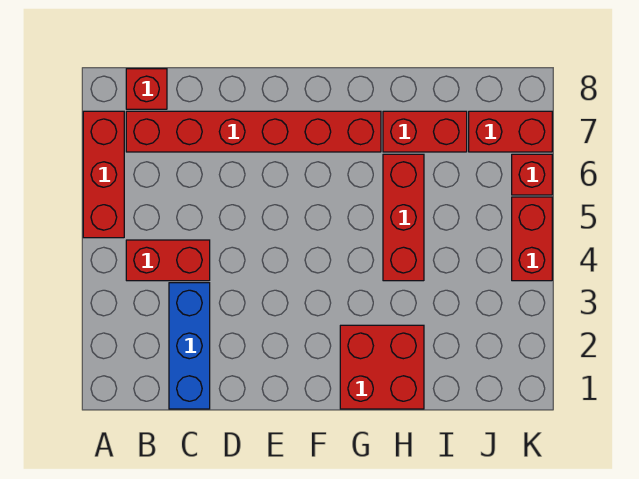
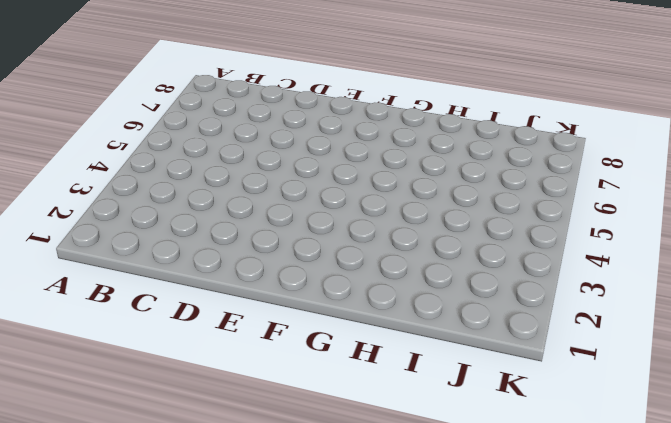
none -> red brick A5:A7 level 1
none -> red brick B4:C4 level 1

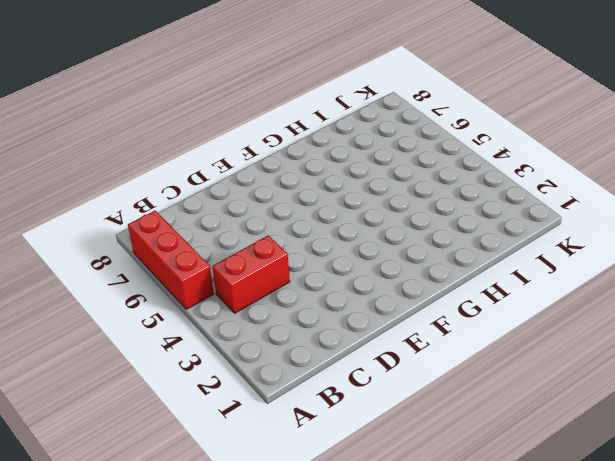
none -> red brick B7:G7 level 1
none -> red brick B8 level 1

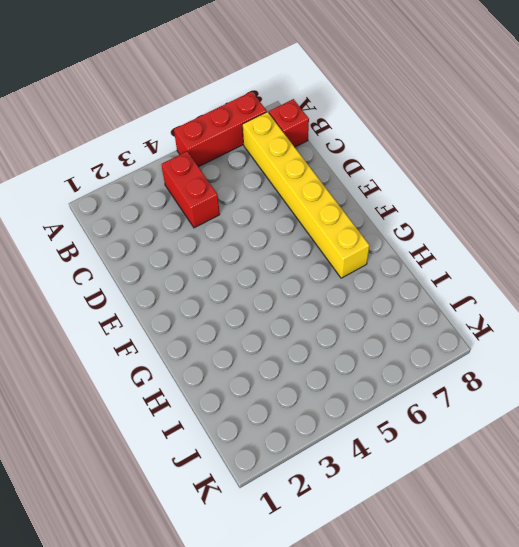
yellow brick B7:G7 level 1 -> red brick B7:G7 level 1
none -> blue brick C1:C3 level 1
none -> red brick G1:H2 level 1

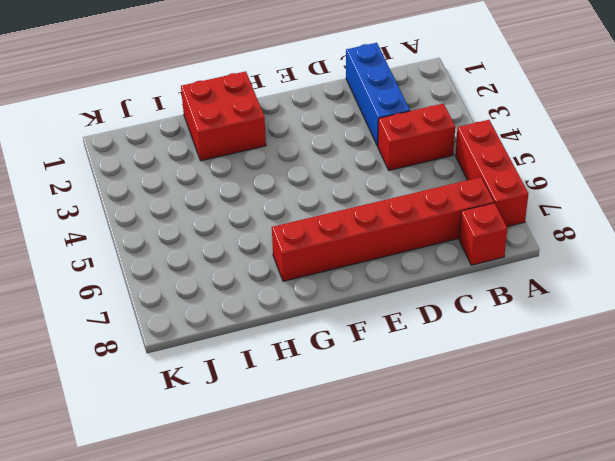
none -> red brick H4:H6 level 1
none -> red brick H7:I7 level 1

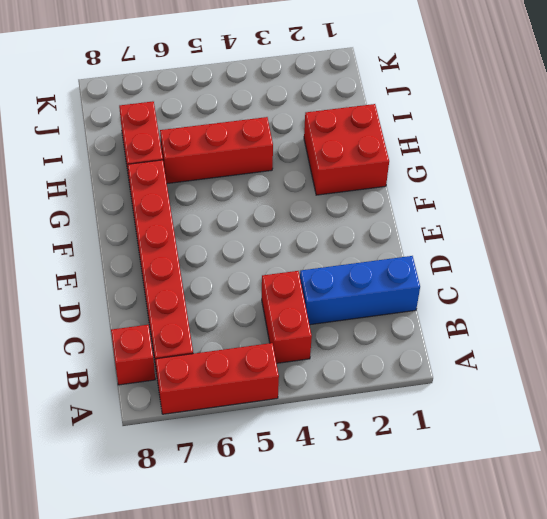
none -> red brick J7:K7 level 1
none -> red brick K4:K5 level 1

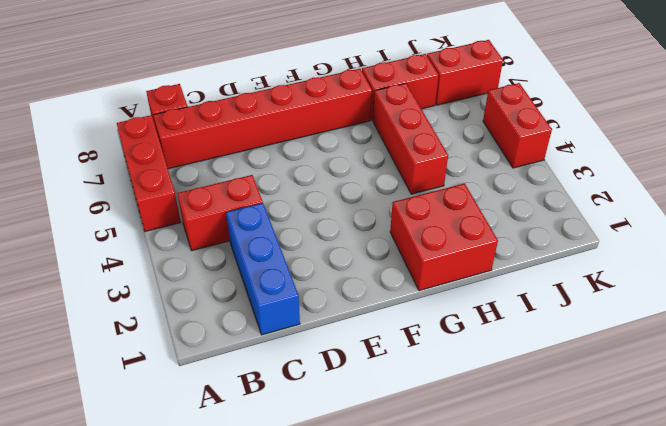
none -> red brick K6 level 1

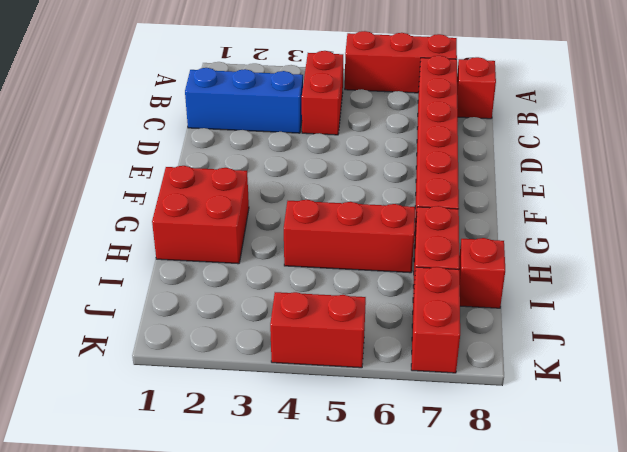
red brick I8 level 1 -> red brick K6 level 1

